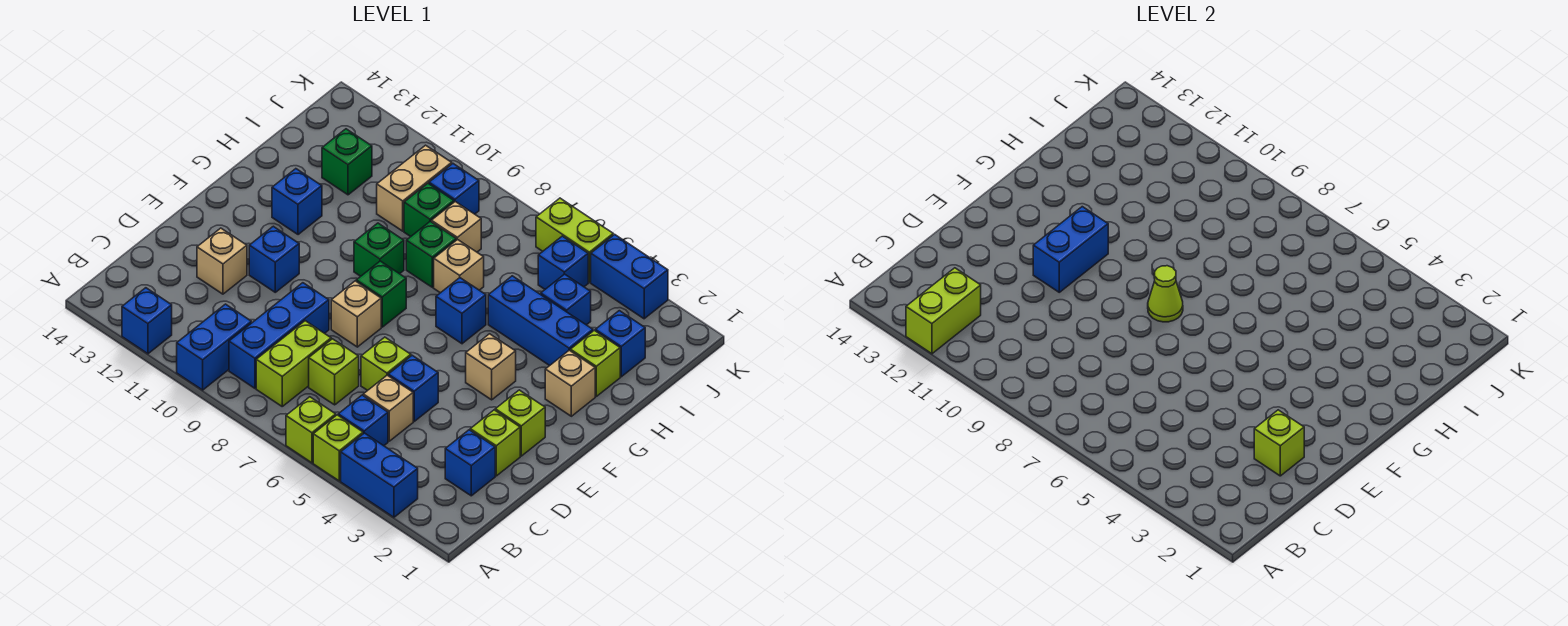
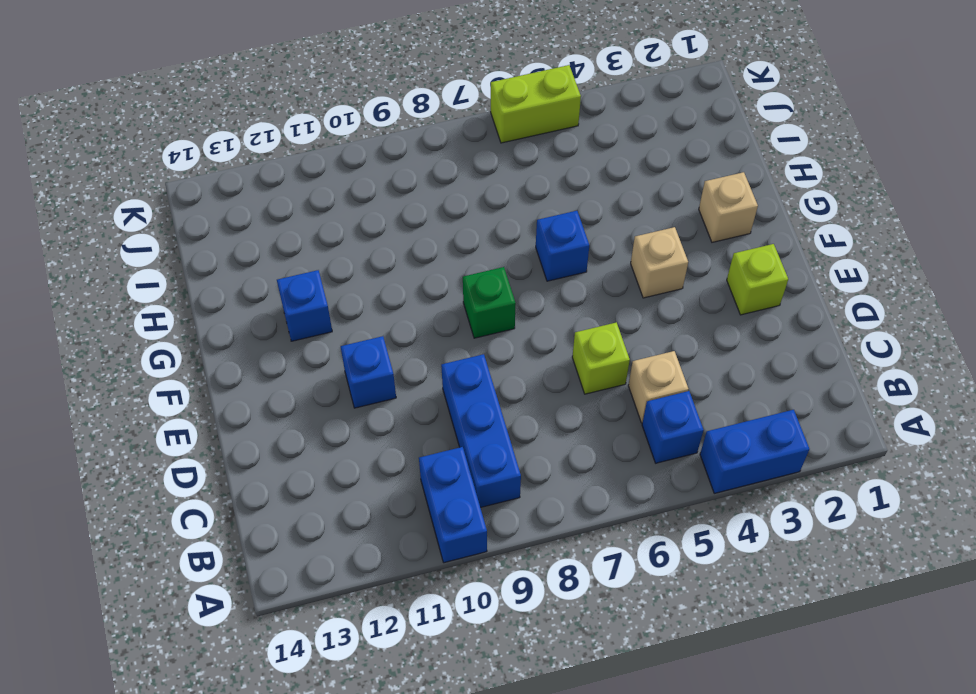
none -> lime brick A5 level 1
none -> lime brick A6 level 1
none -> blue brick A12 level 1
none -> lime brick B8:C8 level 1

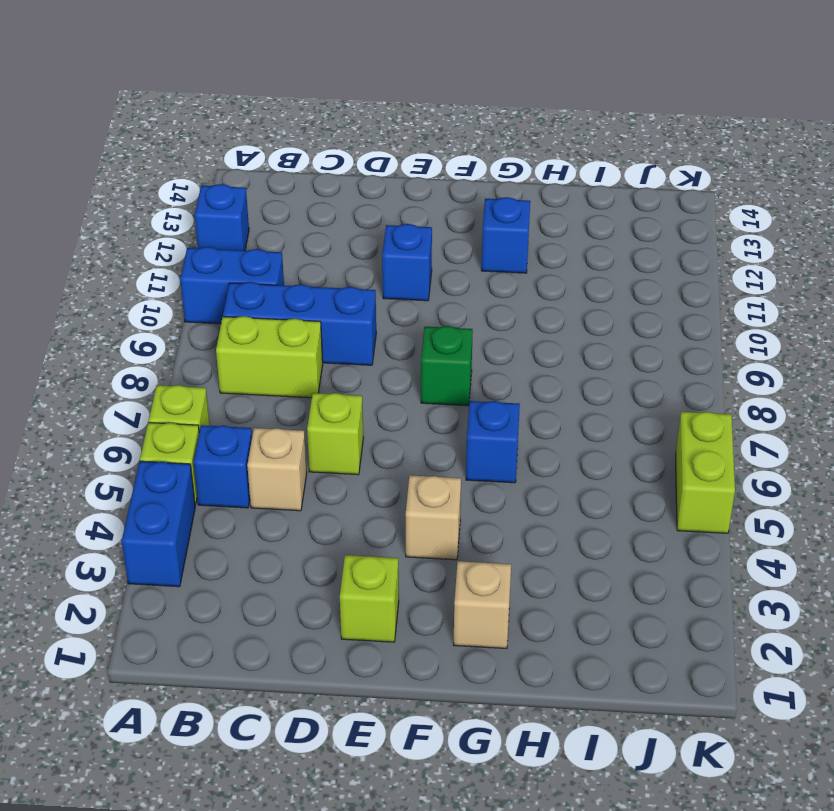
none -> blue brick C2 level 1
none -> lime brick C7 level 1
none -> lime brick D2 level 1
none -> blue brick D5 level 1

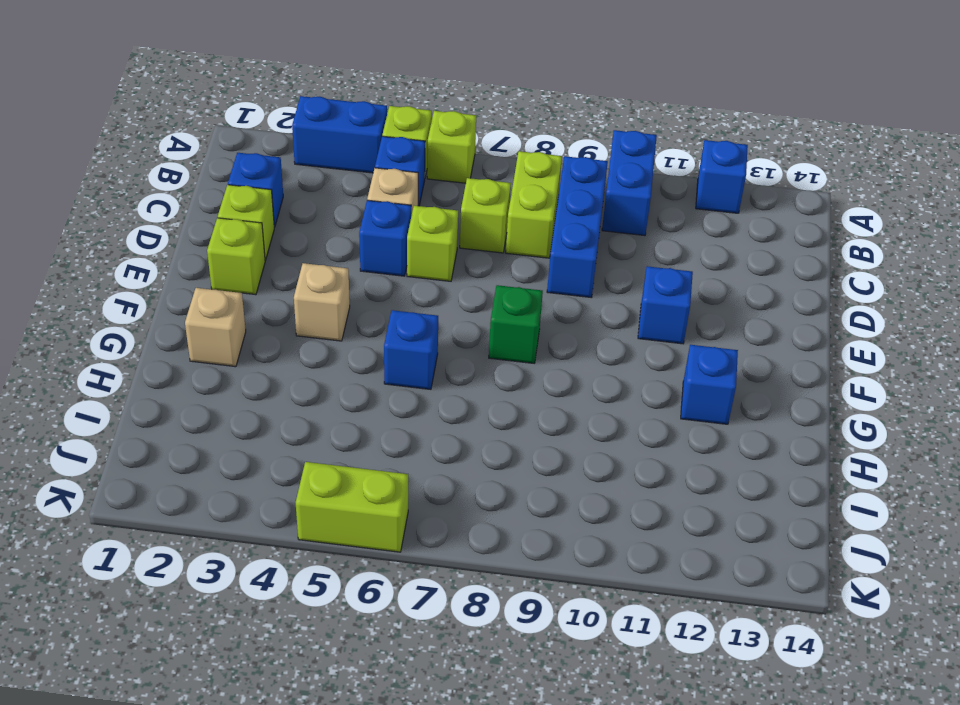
none -> tan brick D12 level 1
none -> tan brick E8 level 1
none -> green brick G9 level 1
none -> lime brick H2 level 1

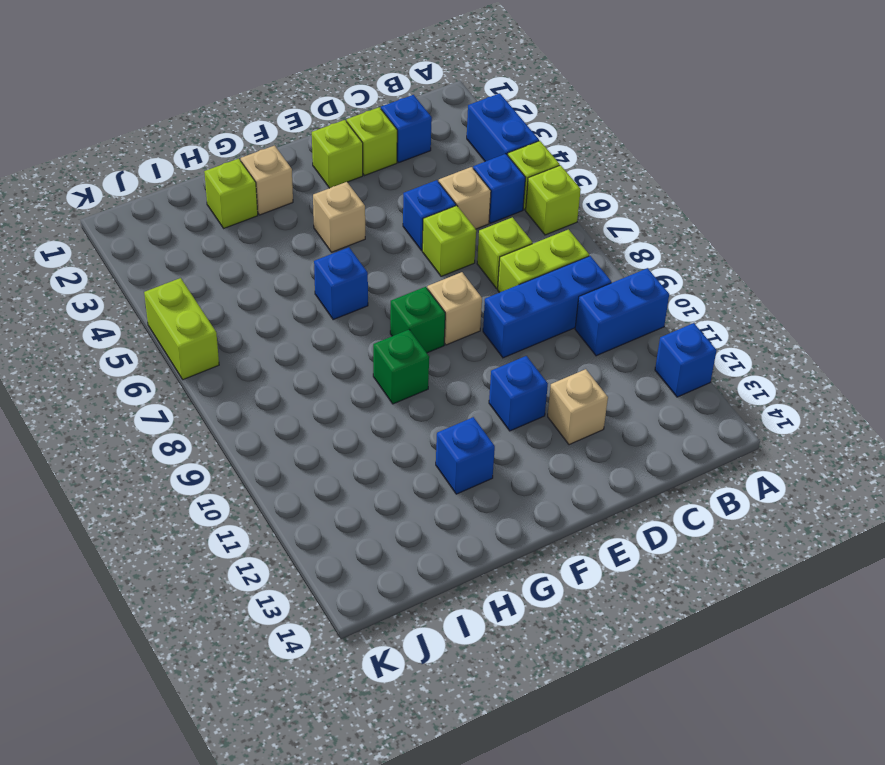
none -> blue brick H3:H5 level 1
none -> tan brick H7 level 1
none -> green brick H8 level 1
none -> blue brick I2 level 1

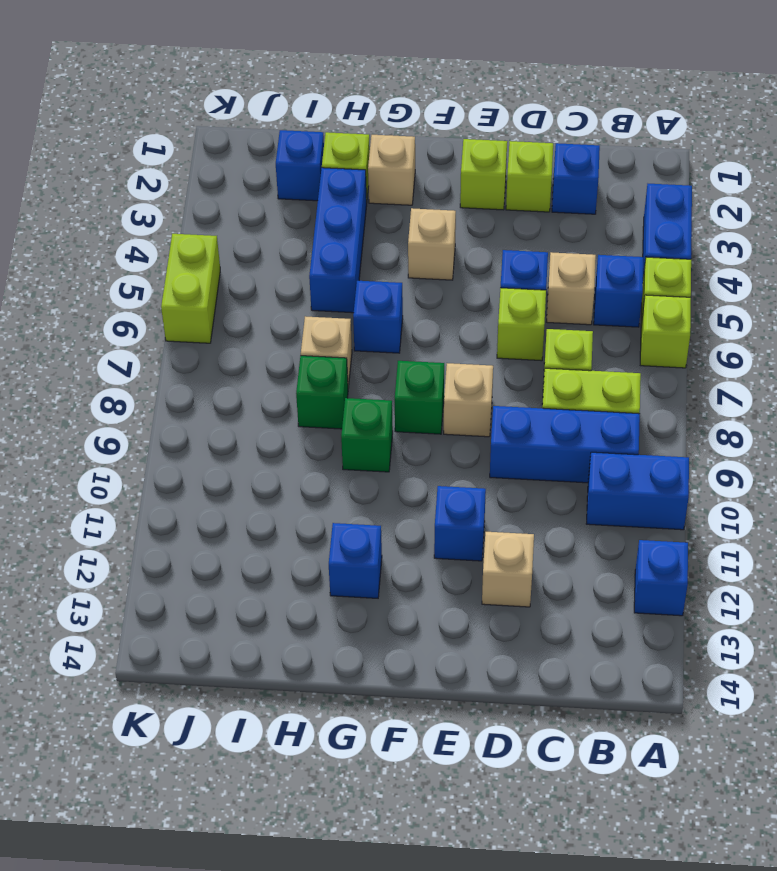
none -> blue brick I4 level 1
none -> tan brick I8 level 1
none -> green brick I9 level 1
none -> tan brick I10:J10 level 1

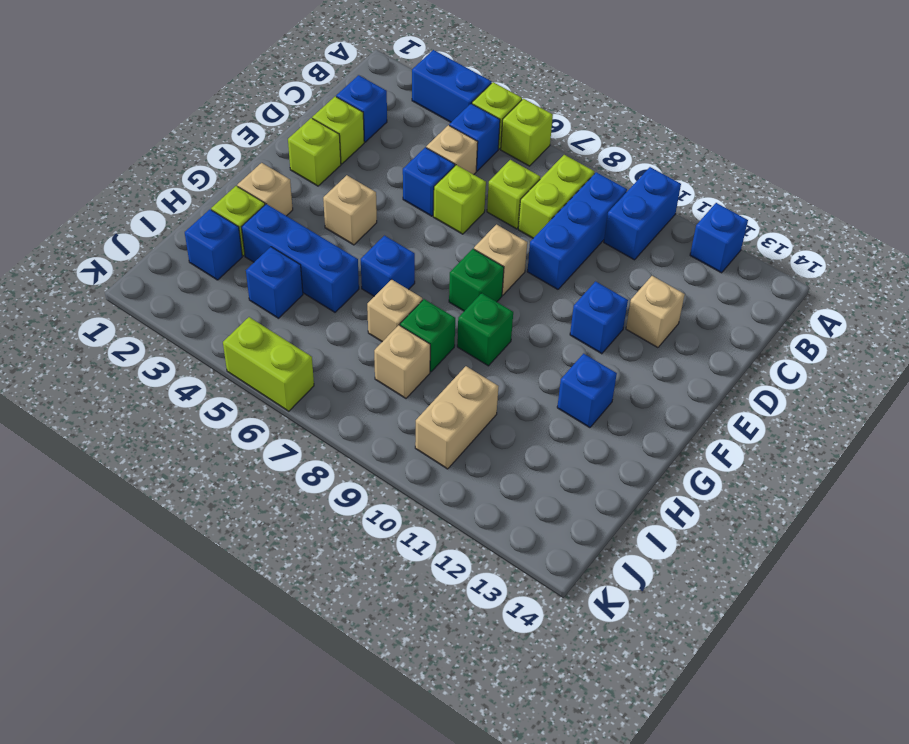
none -> green brick I9 level 1
none -> green brick I12 level 1
none -> blue brick J5 level 1
none -> blue brick J9 level 1

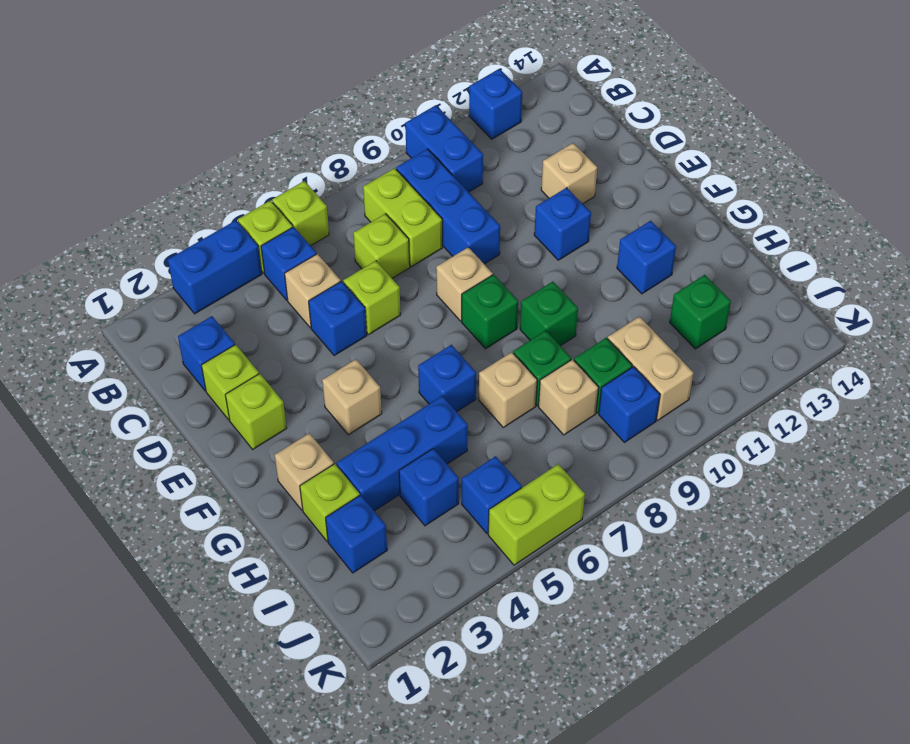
none -> blue brick K3:K4 level 1
none -> lime brick A12:B12 level 2
none -> lime brick D2 level 2
none -> blue brick E11:F11 level 2

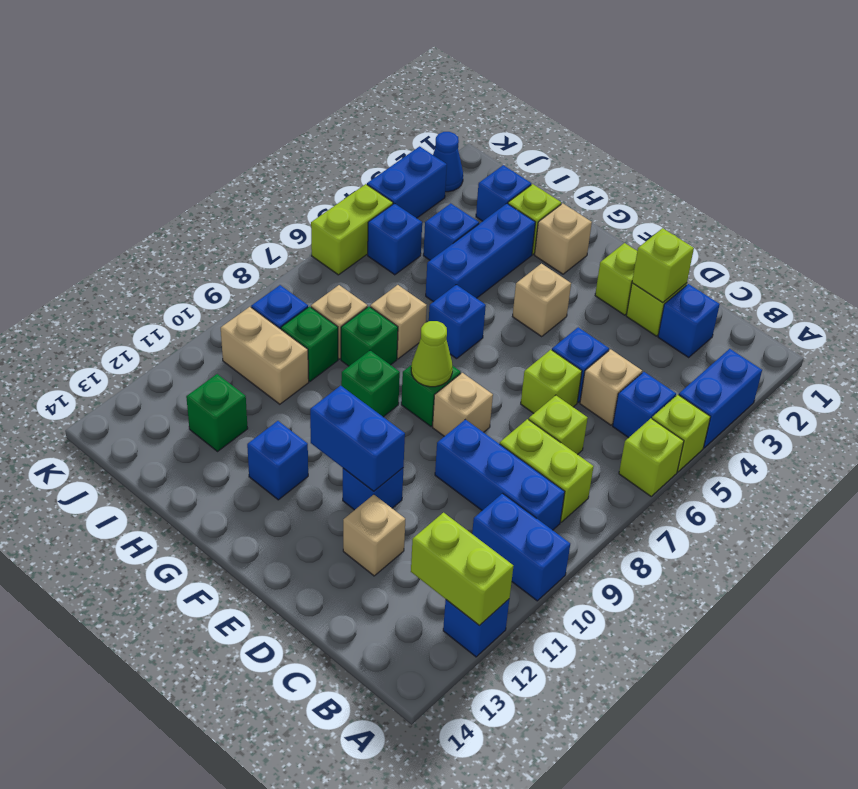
blue cone K2 level 1 -> none

